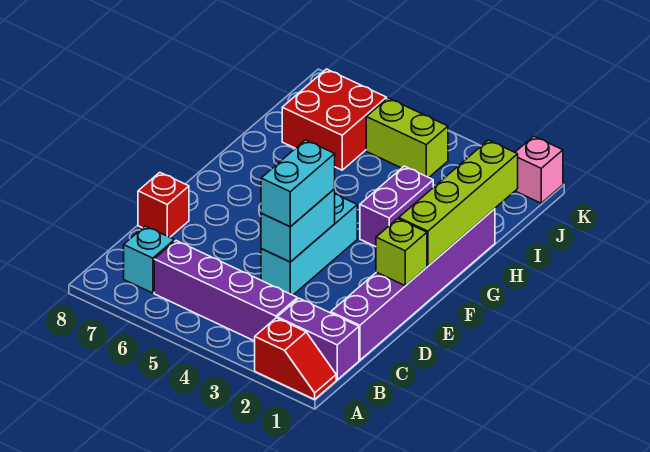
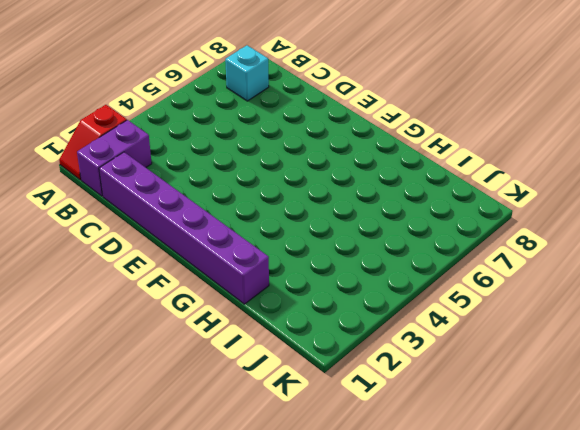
none -> purple brick B3:B6 level 1
none -> cyan brick D4:F4 level 1
none -> red brick D8 level 1

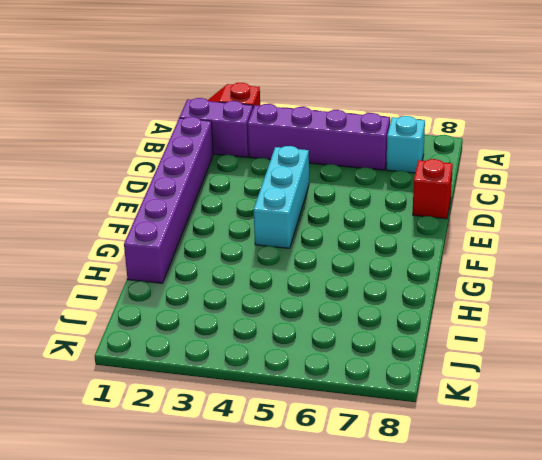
none -> purple brick G3:H3 level 1
none -> red brick I6:J7 level 1
none -> lime brick J4:J5 level 1

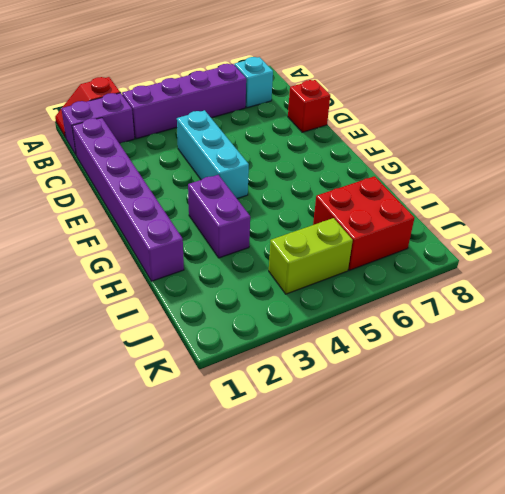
none -> pink brick K1 level 1
none -> cyan brick D4:E4 level 2
none -> lime brick E1 level 2

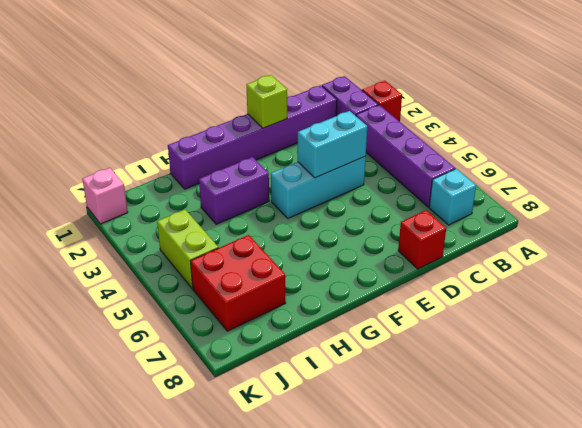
none -> lime brick F1:I1 level 2
none -> cyan brick D4:E4 level 3

